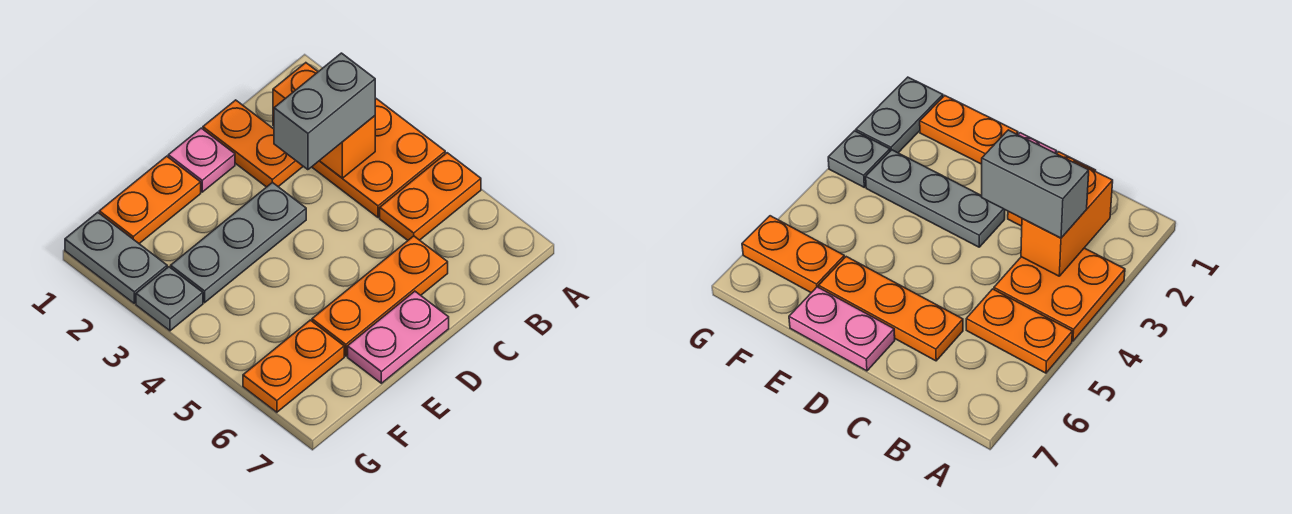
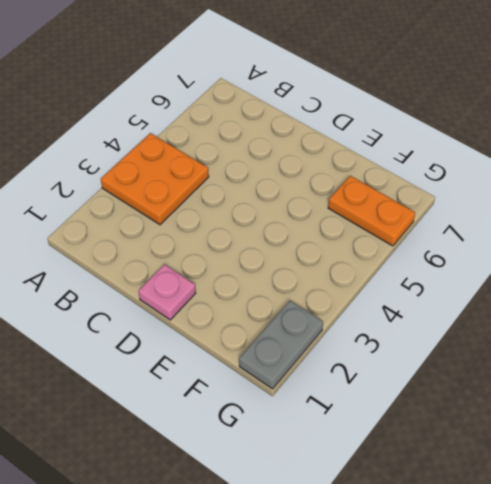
none -> orange plate A5:B5 level 1
none -> orange plate C1:C2 level 1
none -> orange plate C6:E6 level 1

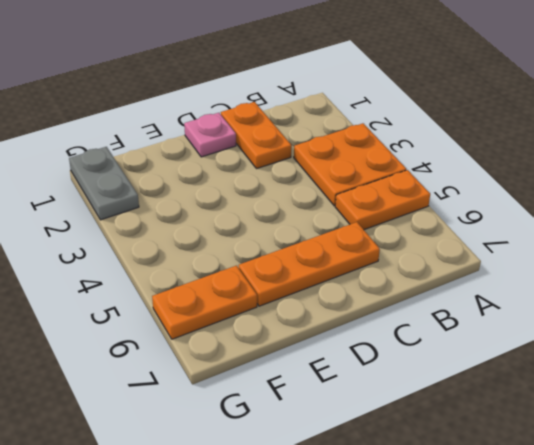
none -> grey plate D3:F3 level 1
none -> pink plate D7:E7 level 1
none -> orange plate E1:F1 level 1

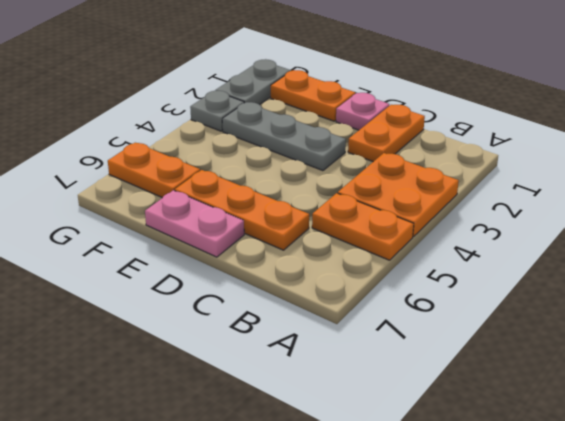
none -> orange brick B2:B3 level 2
none -> grey brick B3:C3 level 3

